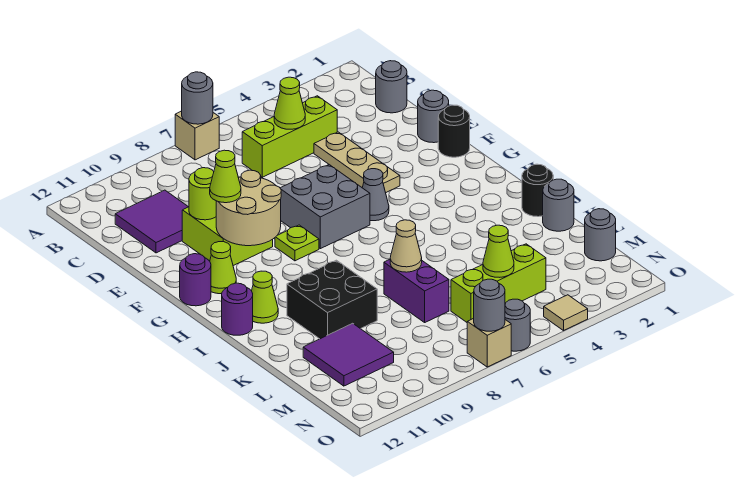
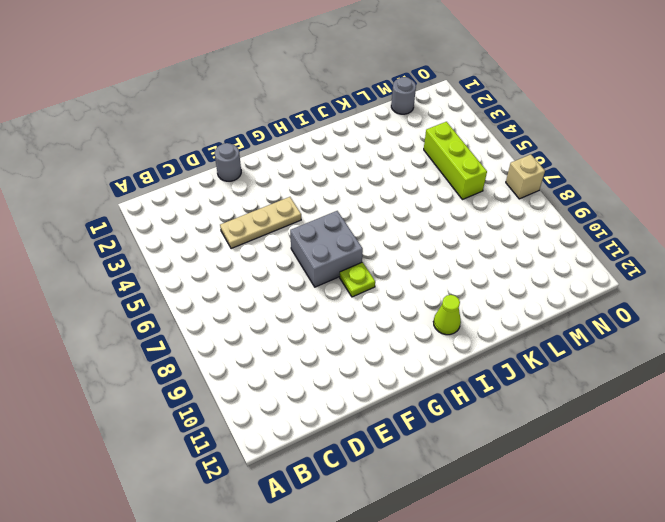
none -> tan brick A7 level 1
none -> grey round brick C1 level 1
none -> lime brick C4:C6 level 1
none -> purple tile C10:D11 level 1

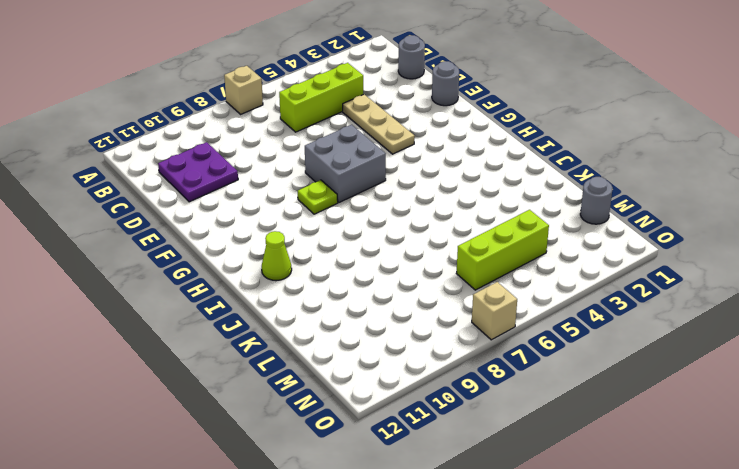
purple plate C10:D11 level 1 -> purple tile C10:D11 level 1
none -> lime brick E9:F10 level 1
none -> black round brick F1 level 1
none -> grey cone G5 level 1
none -> lime cone G11 level 1

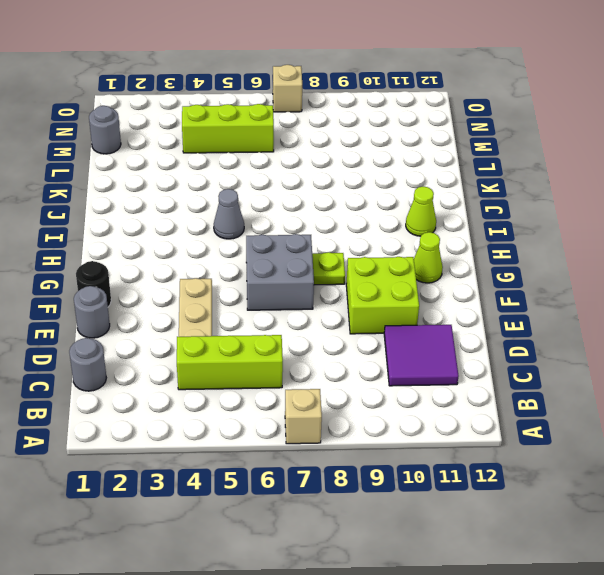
grey cone I5 level 1 -> grey cone G5 level 1
none -> purple round brick G12 level 1
none -> purple round brick I12 level 1
none -> black round brick J1 level 1
none -> black brick J9:K10 level 1

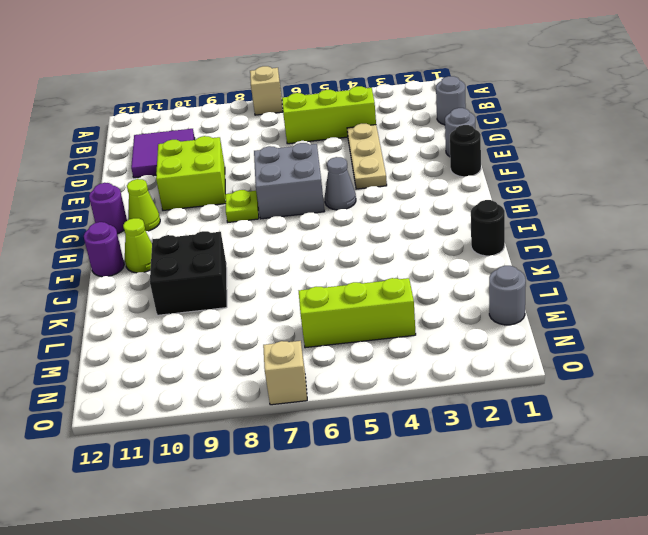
none -> grey round brick K1 level 1
none -> purple brick K7:L7 level 1
none -> purple tile L10:M11 level 1
none -> tan tile O4 level 1

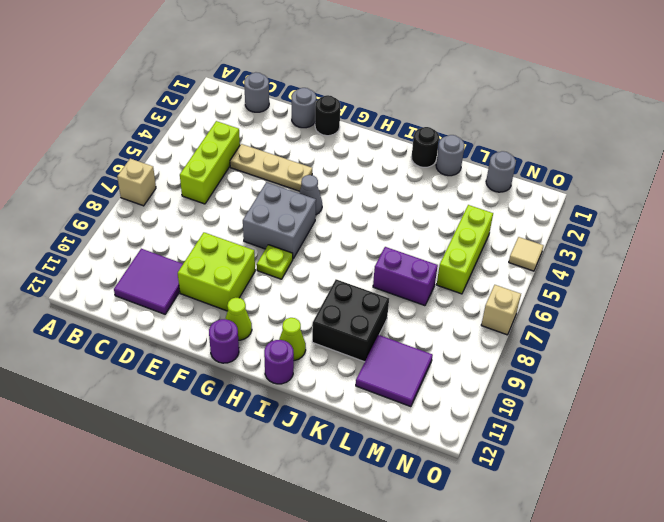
none -> grey round brick O6 level 1
none -> grey round brick A7 level 2
none -> lime cone C5 level 2
none -> lime round brick E10 level 2

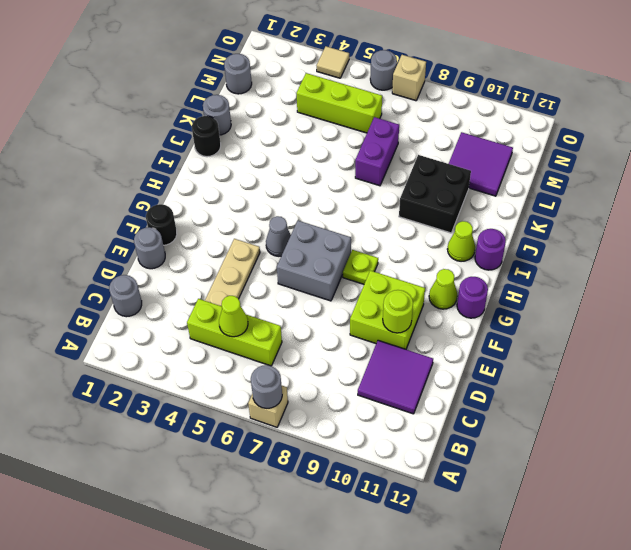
none -> tan round brick F9:G10 level 2
none -> tan cone K7 level 2
none -> lime cone M5 level 2
none -> grey round brick O7 level 2

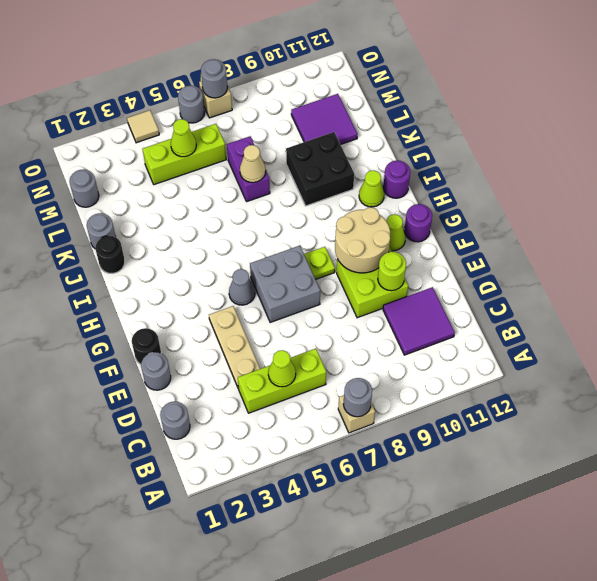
none -> lime cone F10 level 3

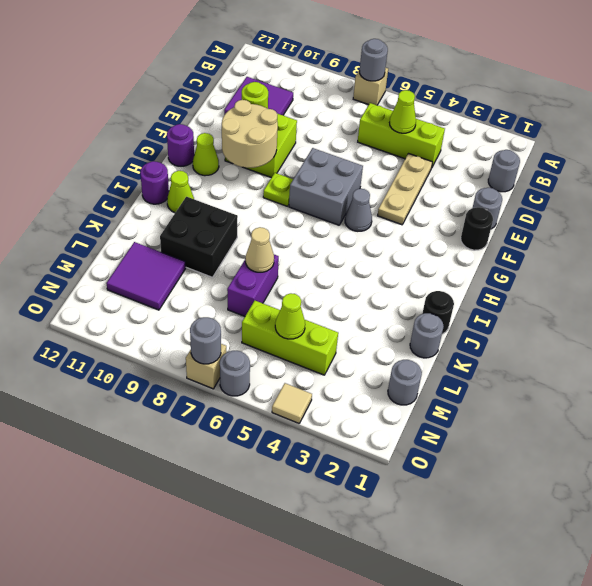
none -> lime cone F10 level 3

